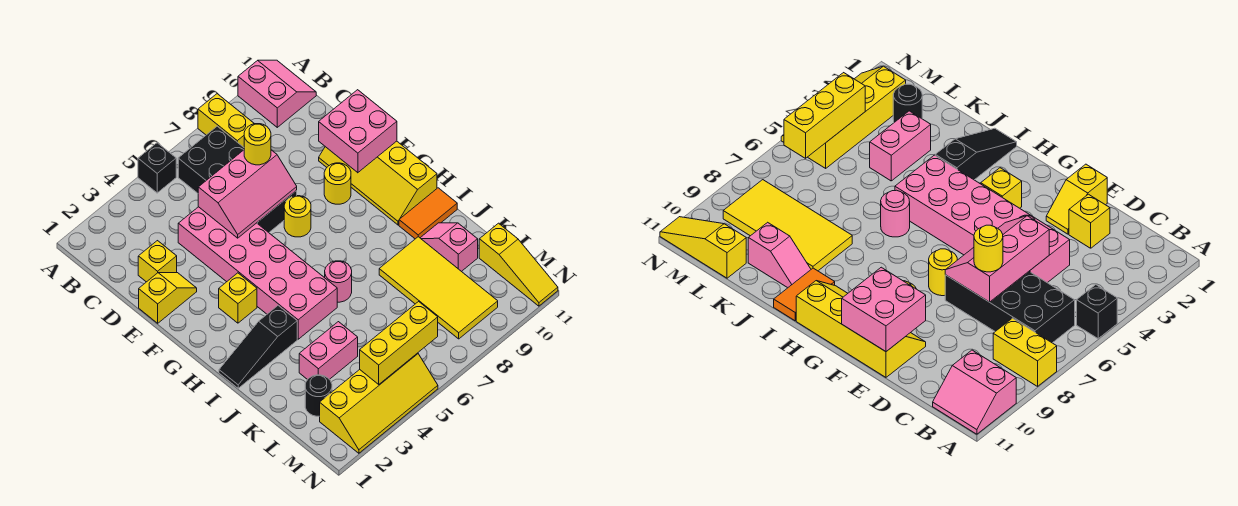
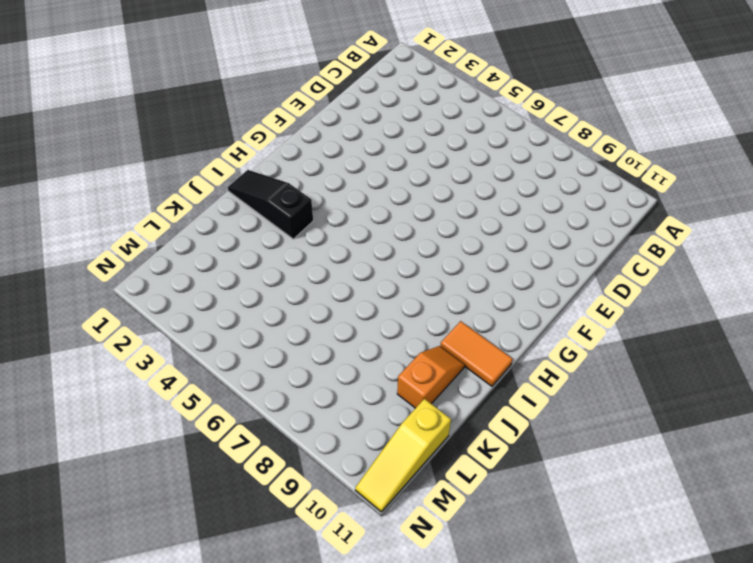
orange slope J10:K10 level 1 top K -> pink slope J10:K10 level 1 top K
none -> black brick A5 level 1
none -> yellow brick A8:B8 level 1
none -> pink slope A10:B11 level 1 top 10

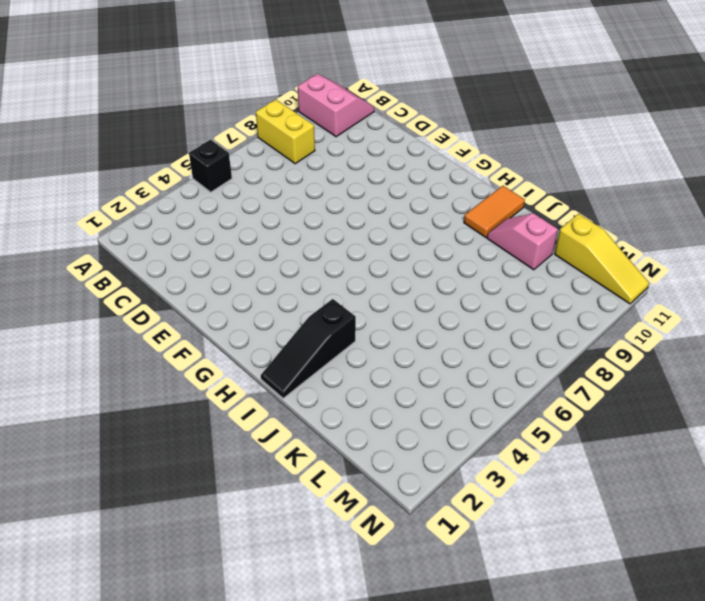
none -> black brick B6:E7 level 1
none -> yellow brick D2 level 1
none -> pink brick D4:I5 level 1

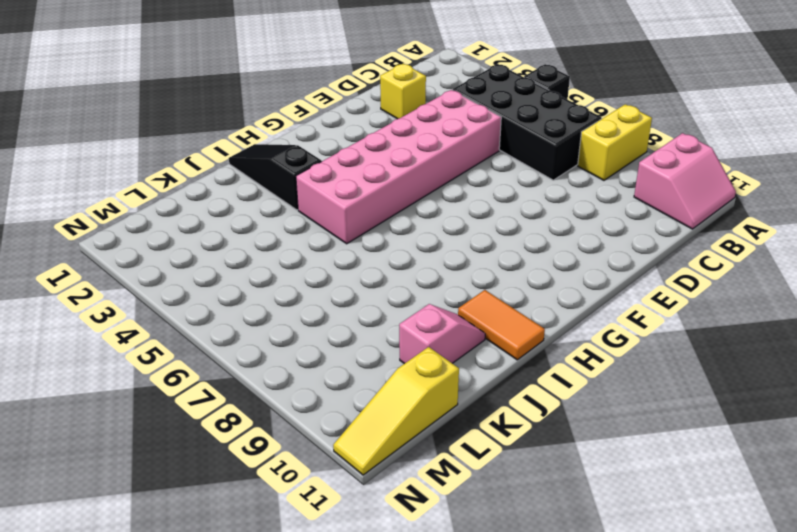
black brick B4:C7 level 1 -> black brick B6:E7 level 1
none -> yellow slope E1:E2 level 1 top 1
none -> yellow slope E10:H11 level 1 top 11
none -> yellow round brick F7 level 1

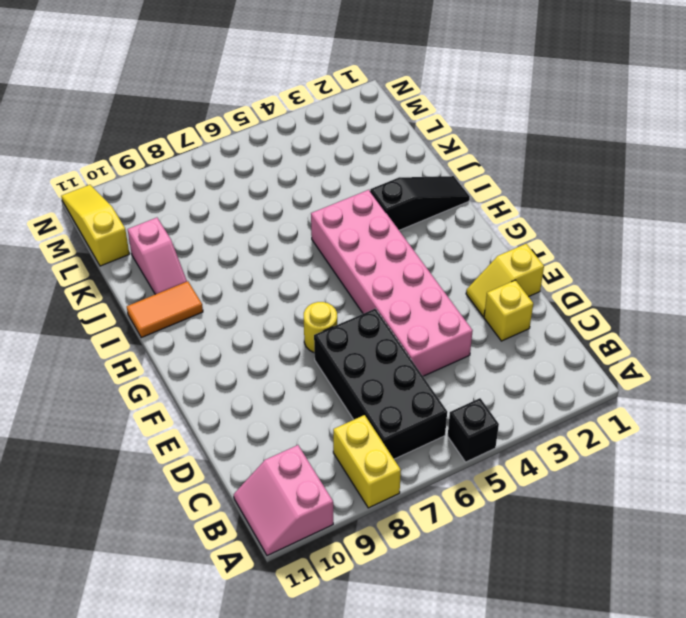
none -> yellow slope E10:H11 level 1 top 11
none -> yellow round brick F9 level 1
none -> yellow brick G3 level 1

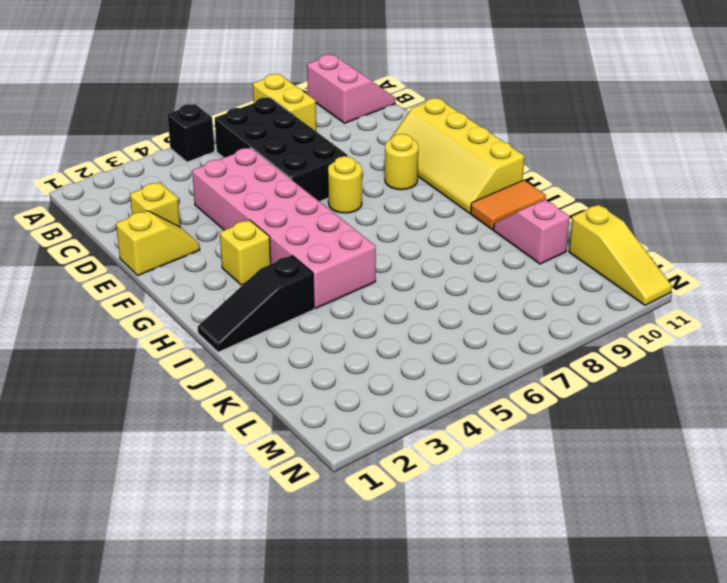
none -> pink round brick I6 level 1
none -> yellow tile J8:M9 level 1
none -> pink brick K3:K4 level 1

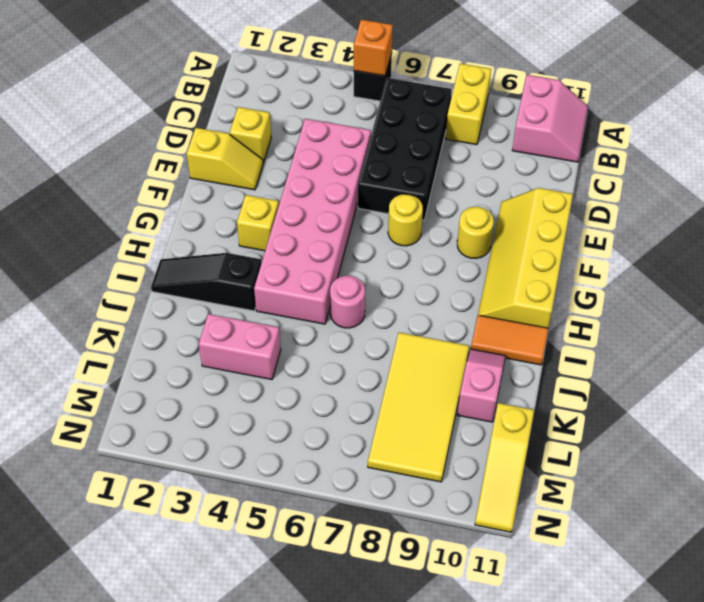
orange brick A5 level 2 -> none
none -> black round brick L2 level 1
none -> yellow slope M2:N5 level 1 top M
none -> pink slope D5:E7 level 2 top D

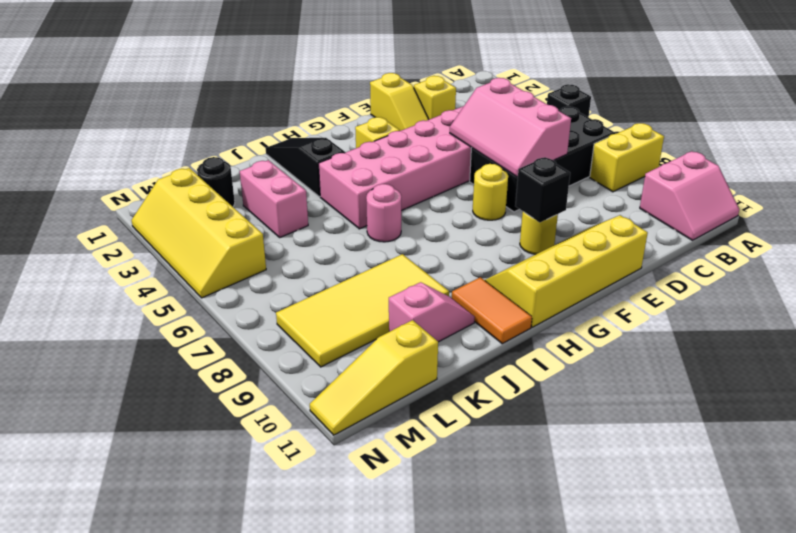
black brick F9 level 2 -> none
none -> pink brick E10:F11 level 2
none -> yellow brick M4:M6 level 2
none -> yellow round brick D7 level 3

